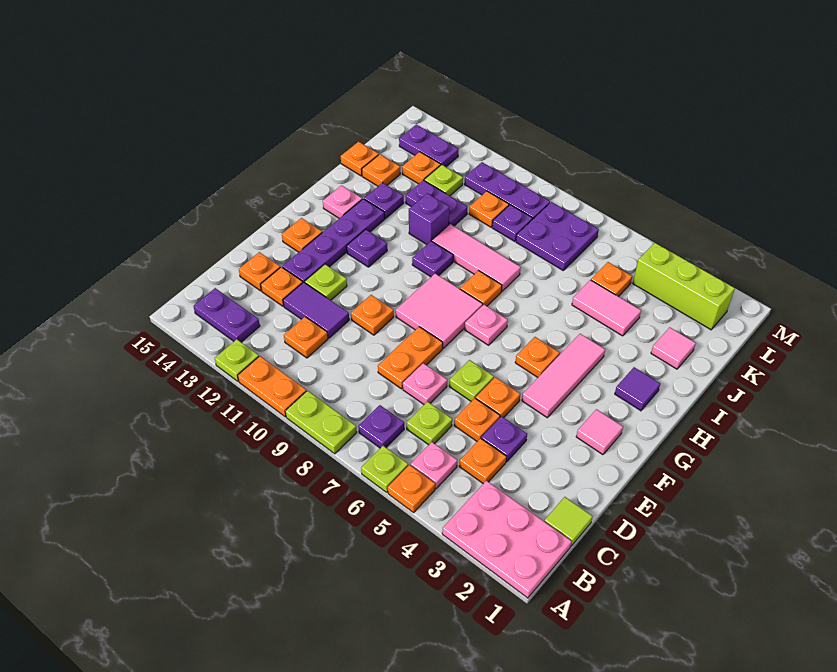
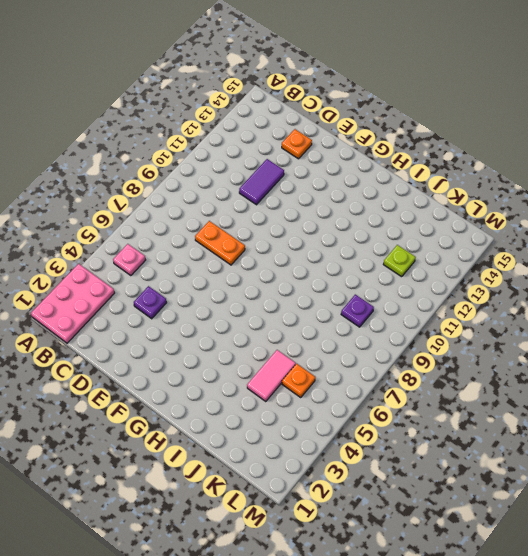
none -> orange plate A5 level 1
none -> lime plate A6 level 1
none -> lime plate A8:A9 level 1
none -> orange plate A10:A11 level 1

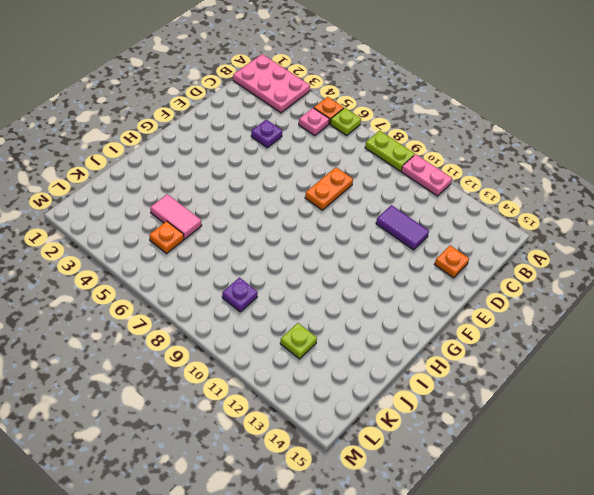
pink plate A10:A11 level 1 -> orange plate A10:A11 level 1
none -> lime plate A12 level 1
none -> purple plate B7 level 1
none -> purple plate B13:B14 level 1
none -> lime tile C1 level 1

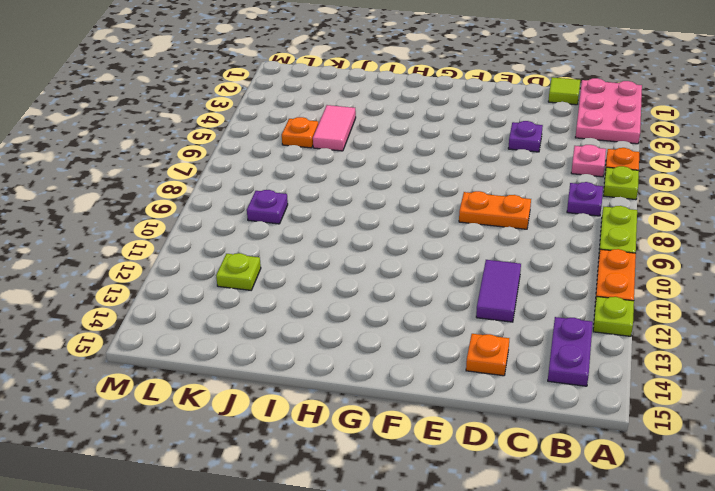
none -> orange plate C4 level 1
none -> lime plate C6 level 1
none -> orange plate C11 level 1
none -> orange plate D5 level 1

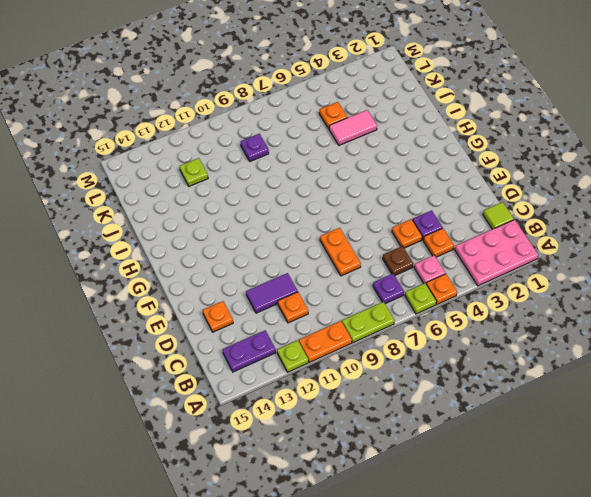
brown plate C6 level 1 -> lime plate C6 level 1
none -> pink plate D7 level 1
none -> orange plate D13 level 1
none -> orange plate E5 level 1
none -> lime plate E6 level 1

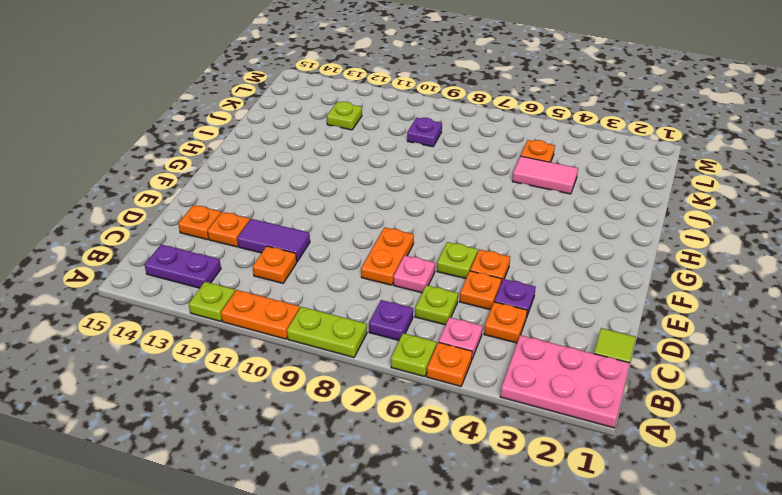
none -> orange plate E10 level 1
none -> lime plate E12 level 1
none -> purple plate E13:H13 level 1
none -> pink tile F2 level 1

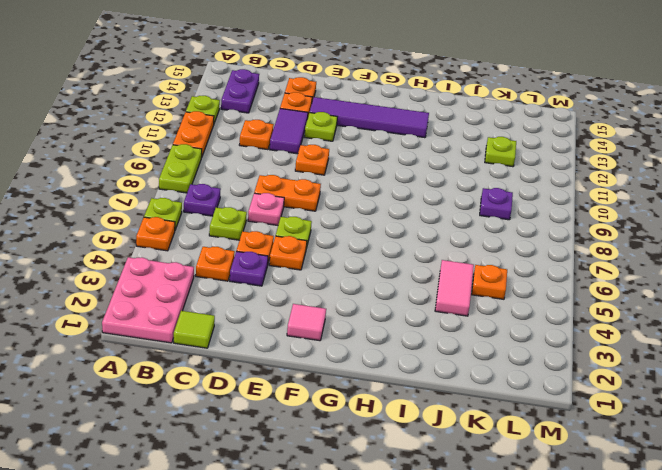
purple tile E13:H13 level 1 -> purple plate E13:H13 level 1
none -> pink plate B5 level 1
none -> pink tile F4:H4 level 1
none -> pink tile F8:G9 level 1
none -> orange plate F14 level 1

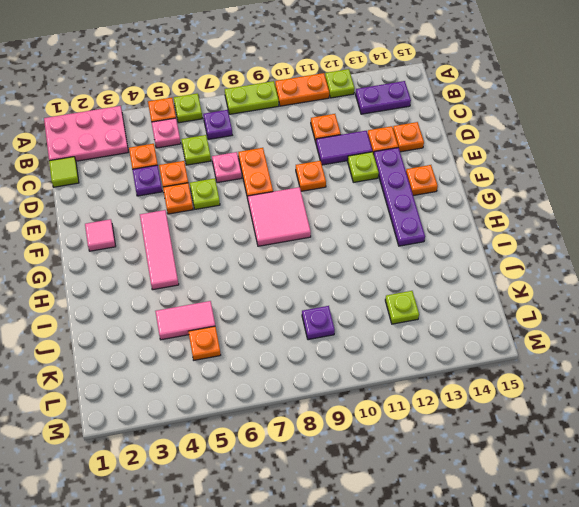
none -> orange plate G5 level 1
none -> pink plate G7 level 1
none -> purple plate G12 level 1
none -> purple tile H2 level 1

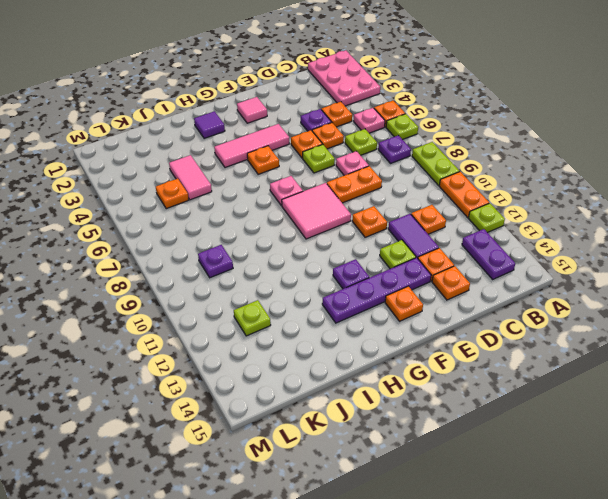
none -> lime tile C1 level 1
none -> orange plate H8 level 1
none -> purple plate H10 level 1
none -> pink plate H14 level 1

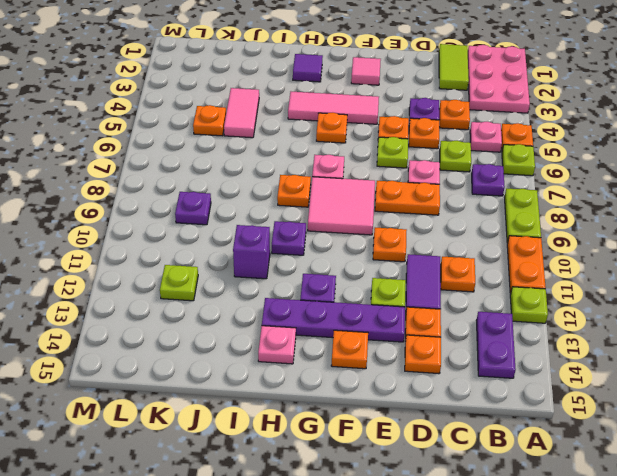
lime tile C1:C2 level 1 -> lime tile C1 level 1
none -> pink tile I8:I10 level 1
none -> purple plate I13 level 1
none -> pink tile J2 level 1
none -> purple plate J11:J12 level 1

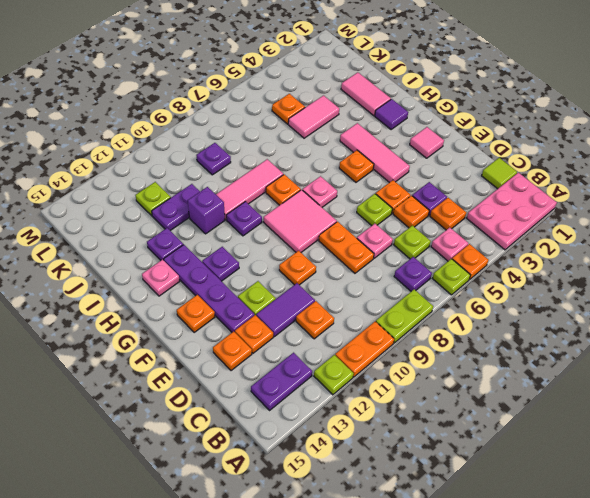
pink tile I2:J2 level 1 -> pink tile J2 level 1
none -> orange plate J14 level 1
none -> orange plate J15 level 1
none -> purple plate K7:L8 level 1
none -> orange plate K10 level 1

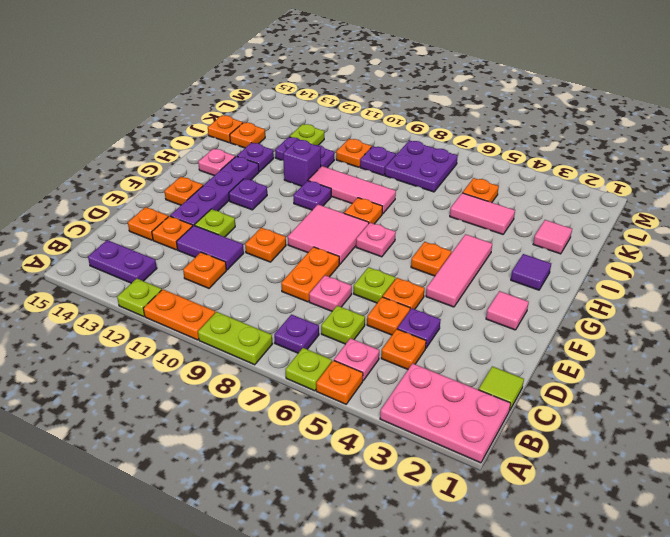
none -> orange plate K13 level 1
none -> lime brick L2:L4 level 1
none -> purple plate L9:L11 level 1
none -> purple plate L13:L14 level 1

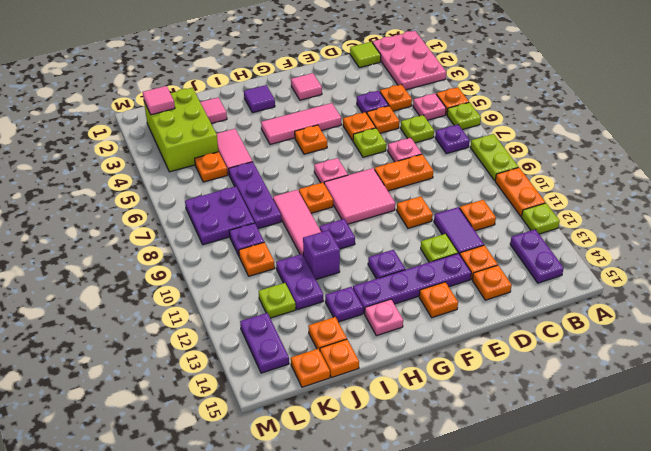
purple plate J6:J8 level 1 -> purple plate L9:L11 level 1
lime brick K2:L4 level 1 -> lime brick L2:L4 level 1
orange plate K15 level 1 -> orange plate K13 level 1
pink tile L2 level 2 -> none

